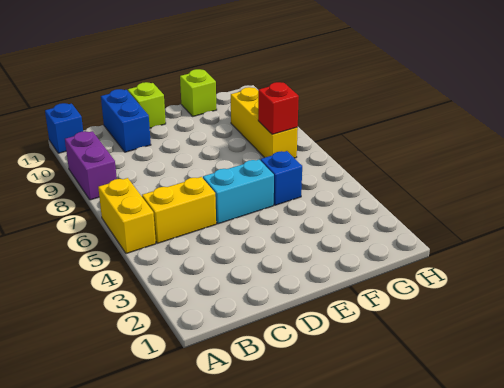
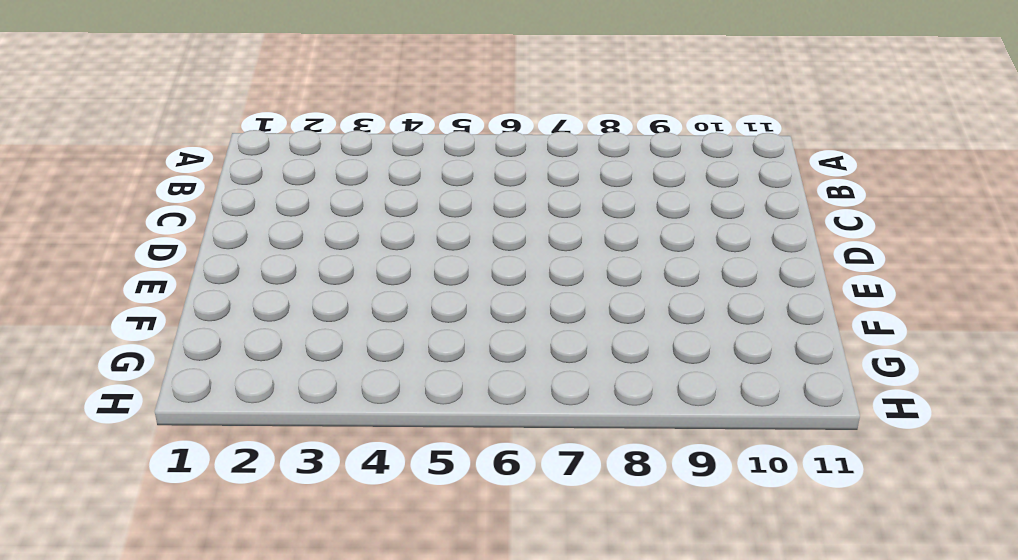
none -> yellow brick A5:A6 level 1
none -> purple brick A8:A9 level 1

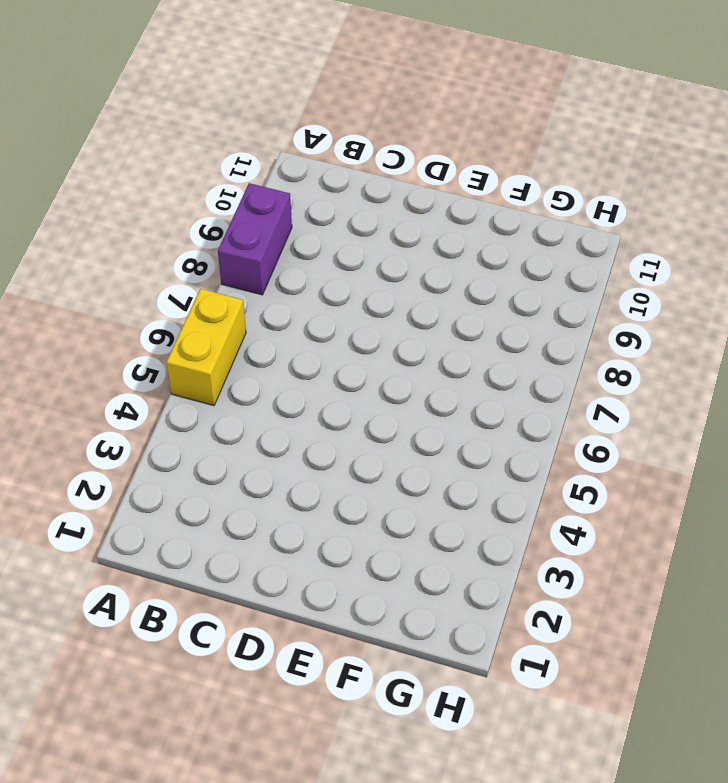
none -> blue brick A11 level 1
none -> yellow brick B5:C5 level 1

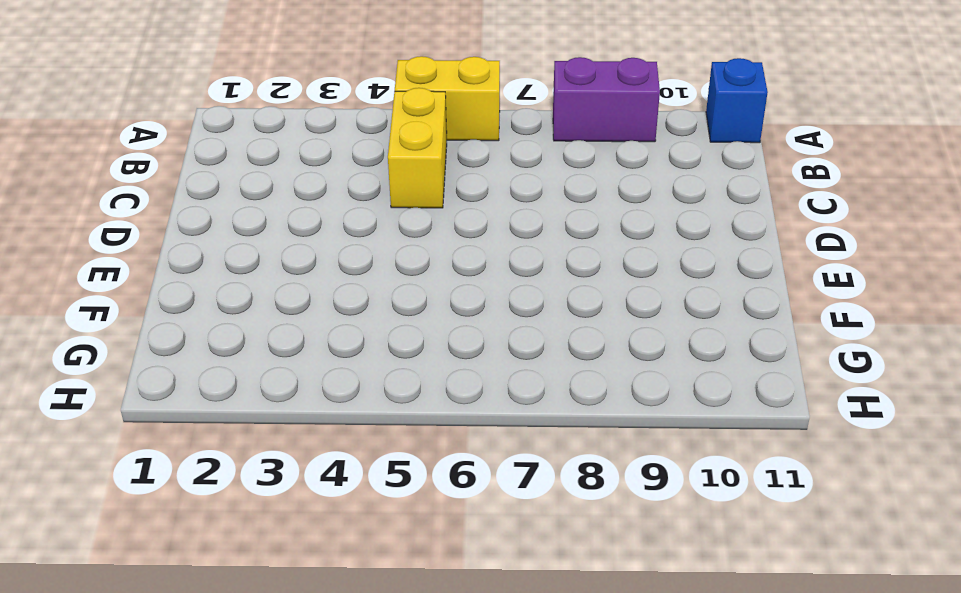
none -> blue brick C10:C11 level 1
none -> cyan brick D5:E5 level 1

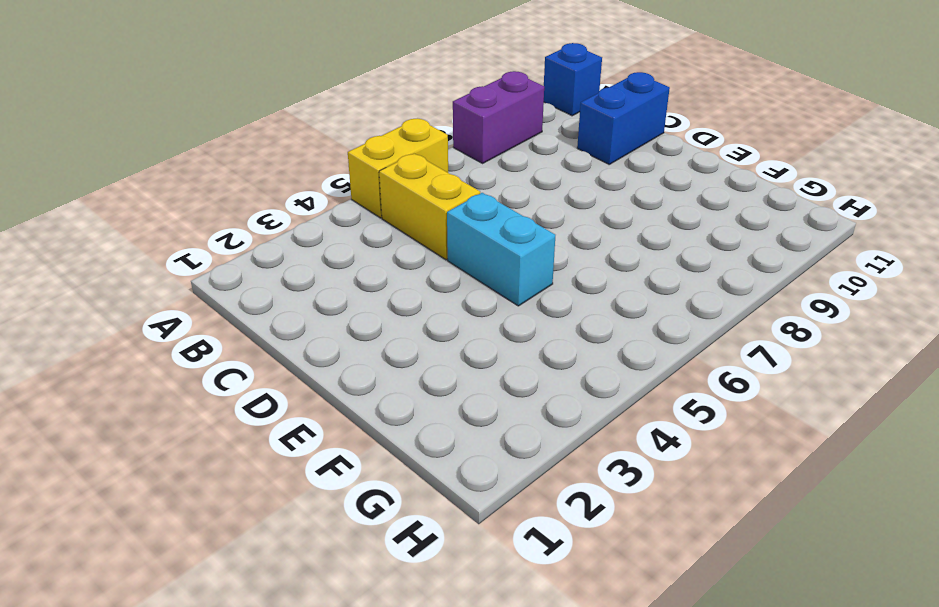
none -> lime brick D11 level 1
none -> blue brick F5 level 1

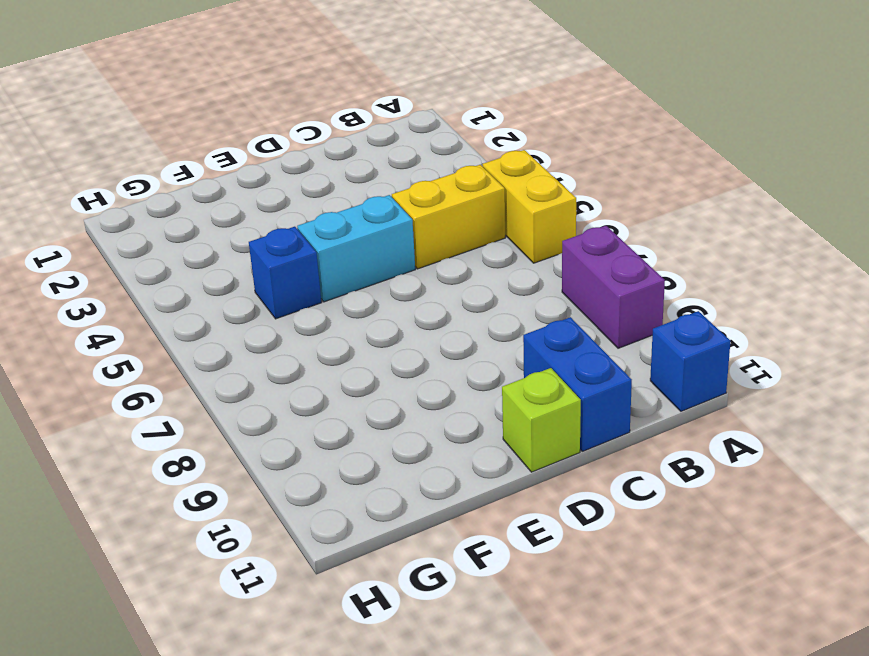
none -> lime brick F11 level 1
none -> yellow brick G7:G9 level 1

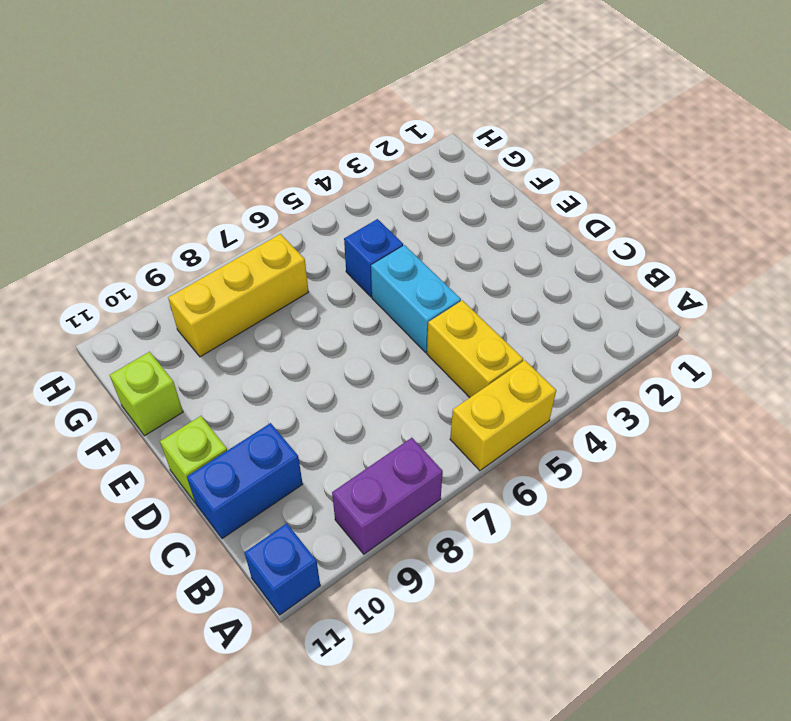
none -> red brick G7 level 2

